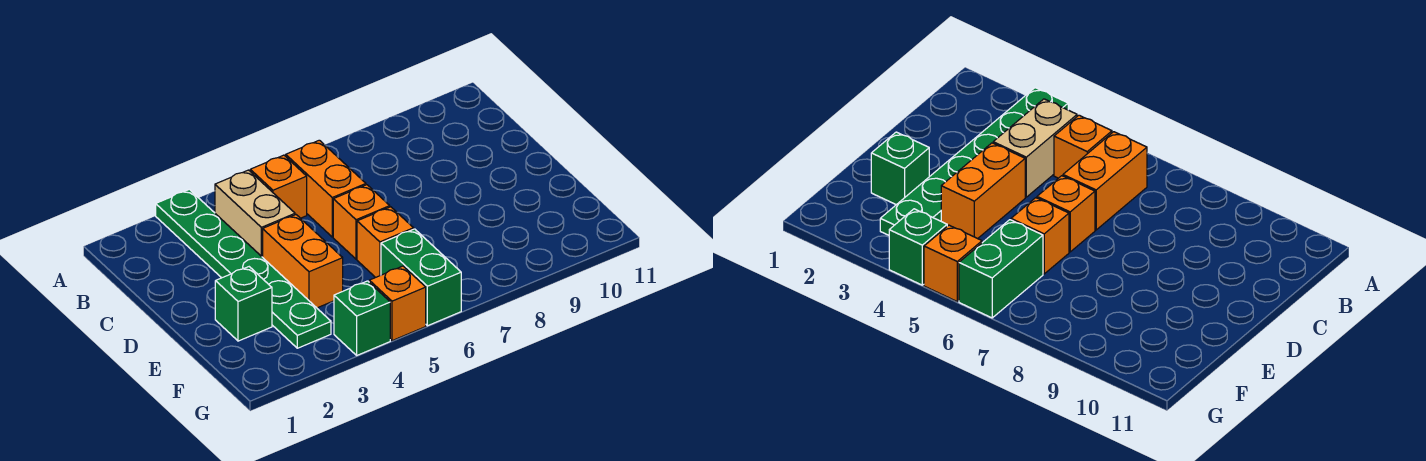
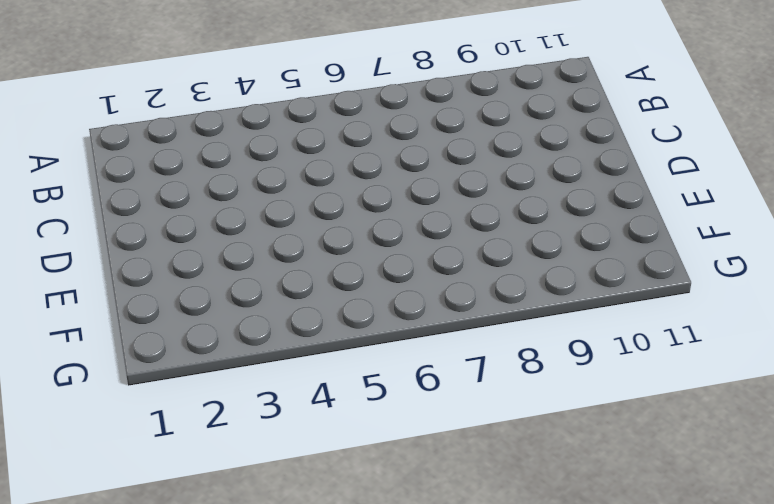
none -> green plate A3:F3 level 1
none -> tan brick B4:C4 level 1

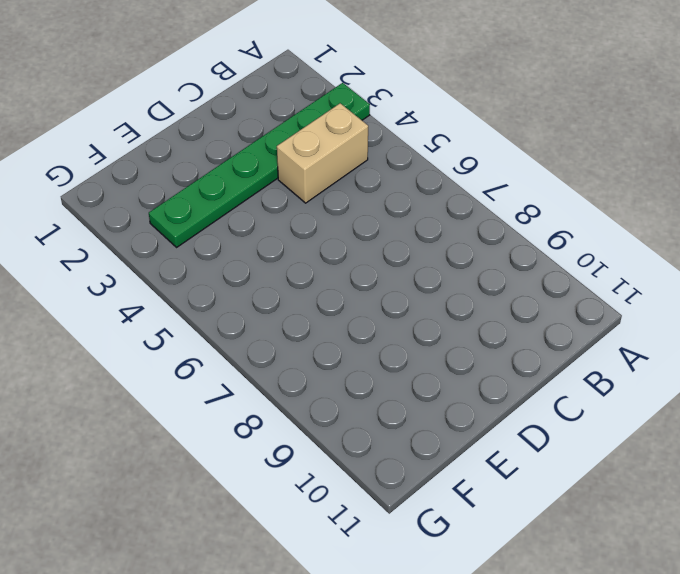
none -> orange brick B5 level 1
none -> orange brick B6:C6 level 1

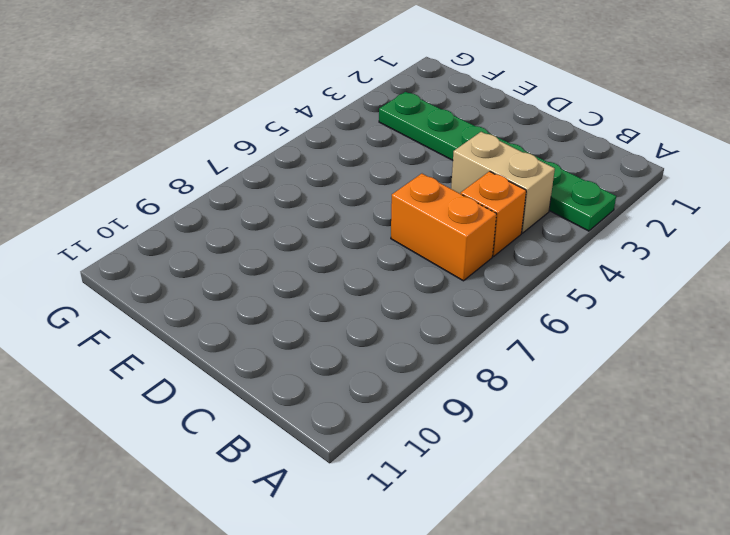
none -> orange brick D4:E4 level 1
none -> orange brick D6 level 1

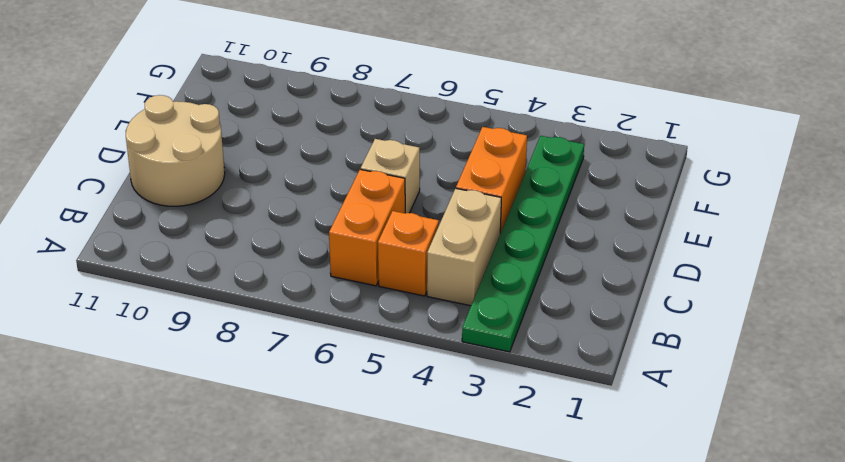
tan round brick C10:D11 level 1 -> none
tan brick D6 level 1 -> orange brick D6 level 1
none -> green brick E2 level 1
none -> orange brick E6 level 1

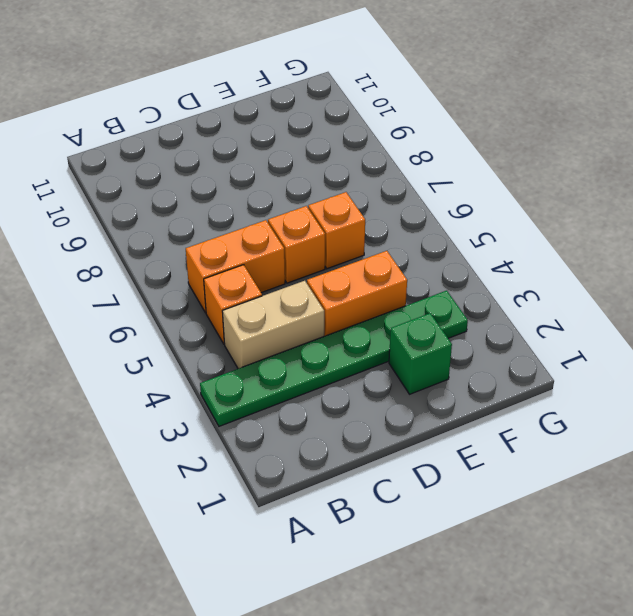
none -> green brick F6:G6 level 1
none -> green brick G4 level 1

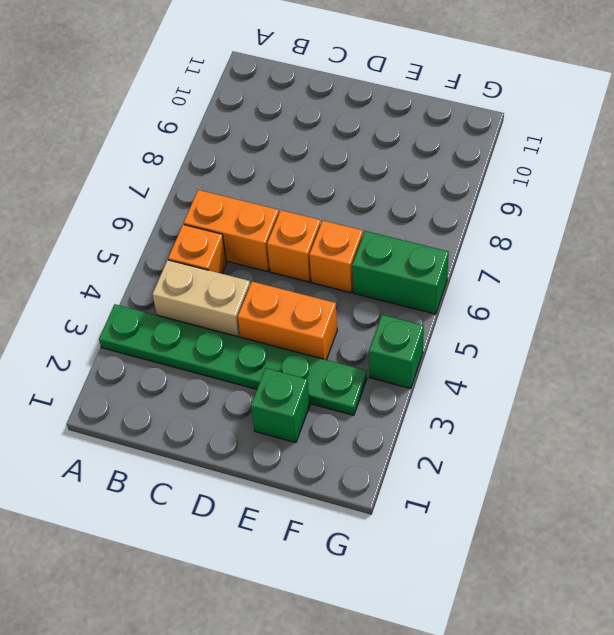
none -> orange brick G5 level 1

